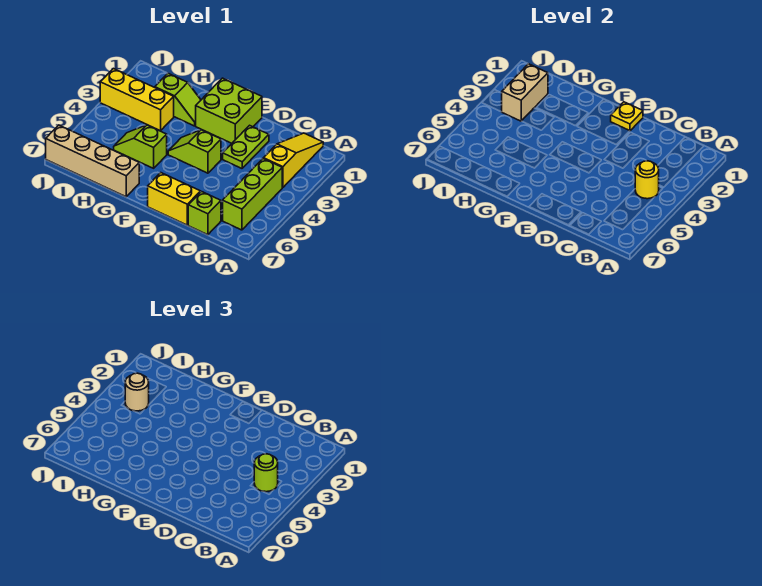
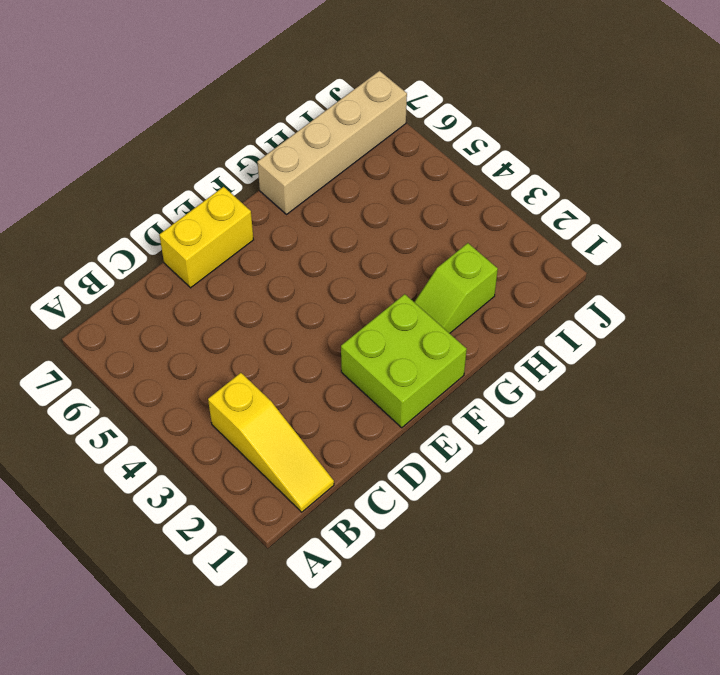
none -> lime brick B4:B6 level 1
none -> lime brick C7 level 1
none -> lime plate D2:D3 level 1

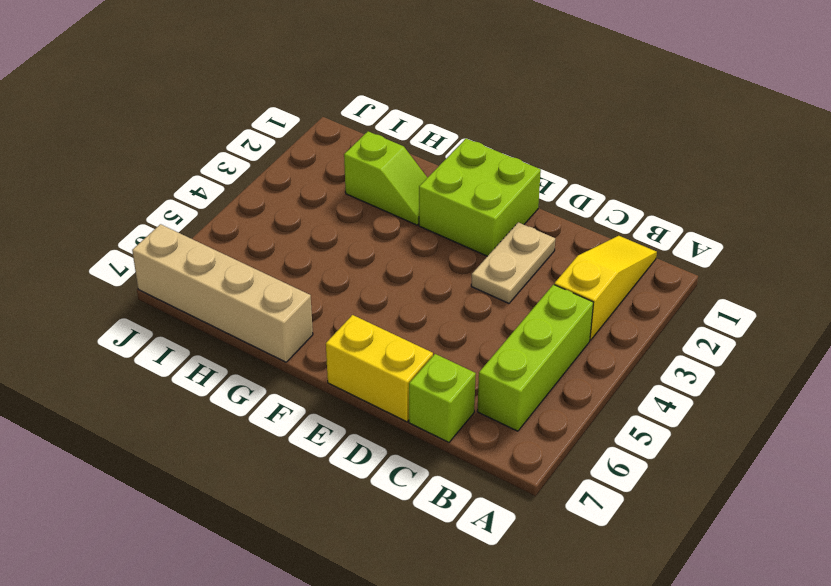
tan plate D2:D3 level 1 -> lime plate D2:D3 level 1
none -> lime slope E4:F4 level 1 top E
none -> lime slope G5:H5 level 1 top G
none -> yellow brick H3:J3 level 1

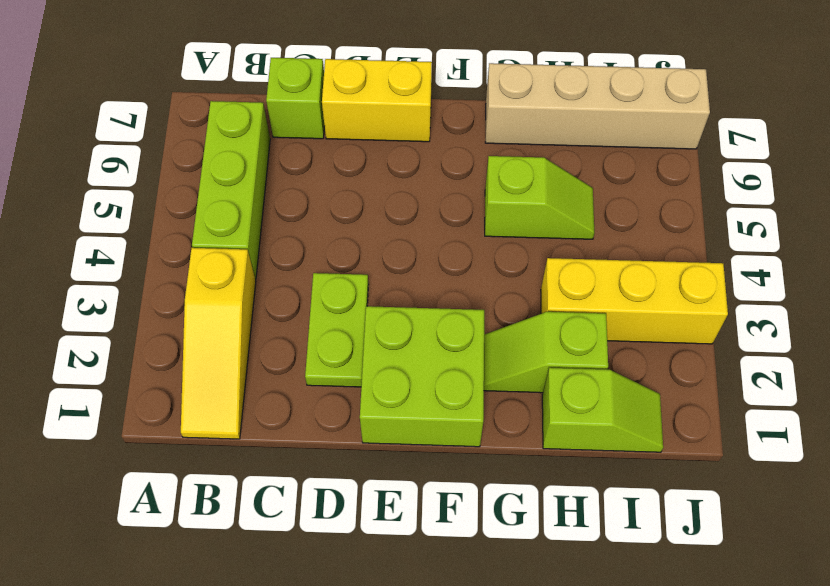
lime slope H1:I1 level 1 top H -> lime slope E4:F4 level 1 top E
none -> yellow round brick B4 level 2
none -> yellow plate E1 level 2
none -> tan brick I2:I3 level 2

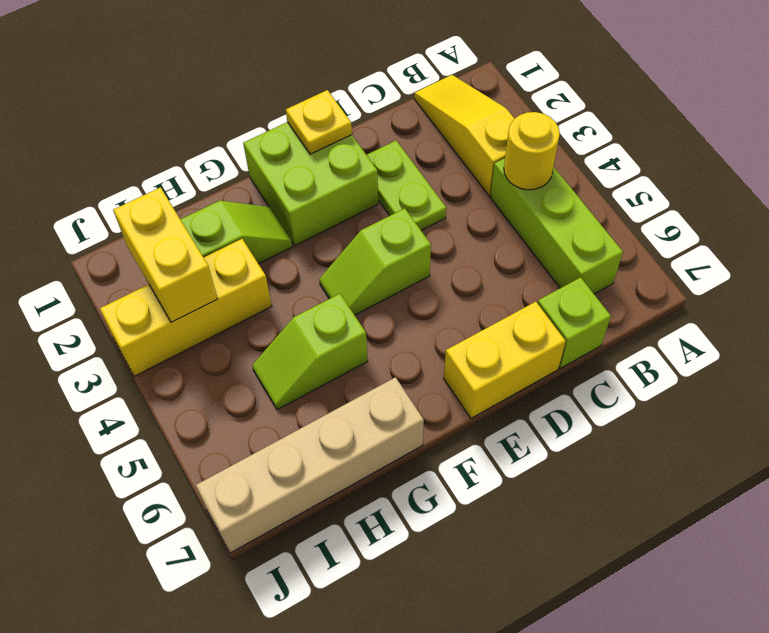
yellow brick I2:I3 level 2 -> tan brick I2:I3 level 2
none -> lime round brick B4 level 3
none -> tan round brick I3 level 3

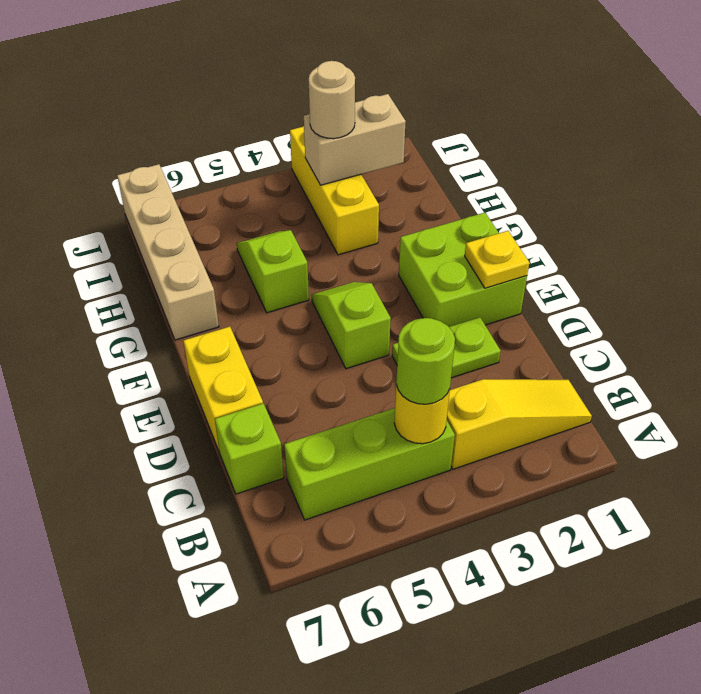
none -> lime slope G2:H2 level 1 top H

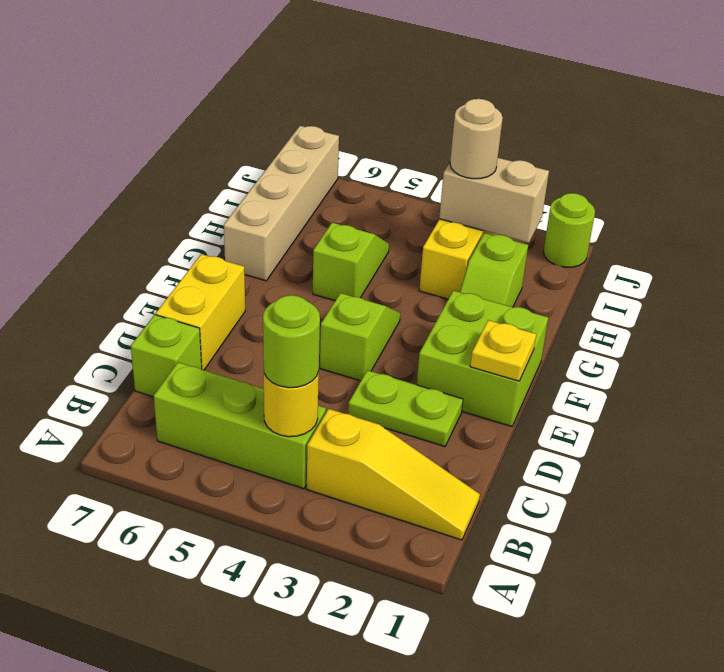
lime round brick J1 level 1 -> none

